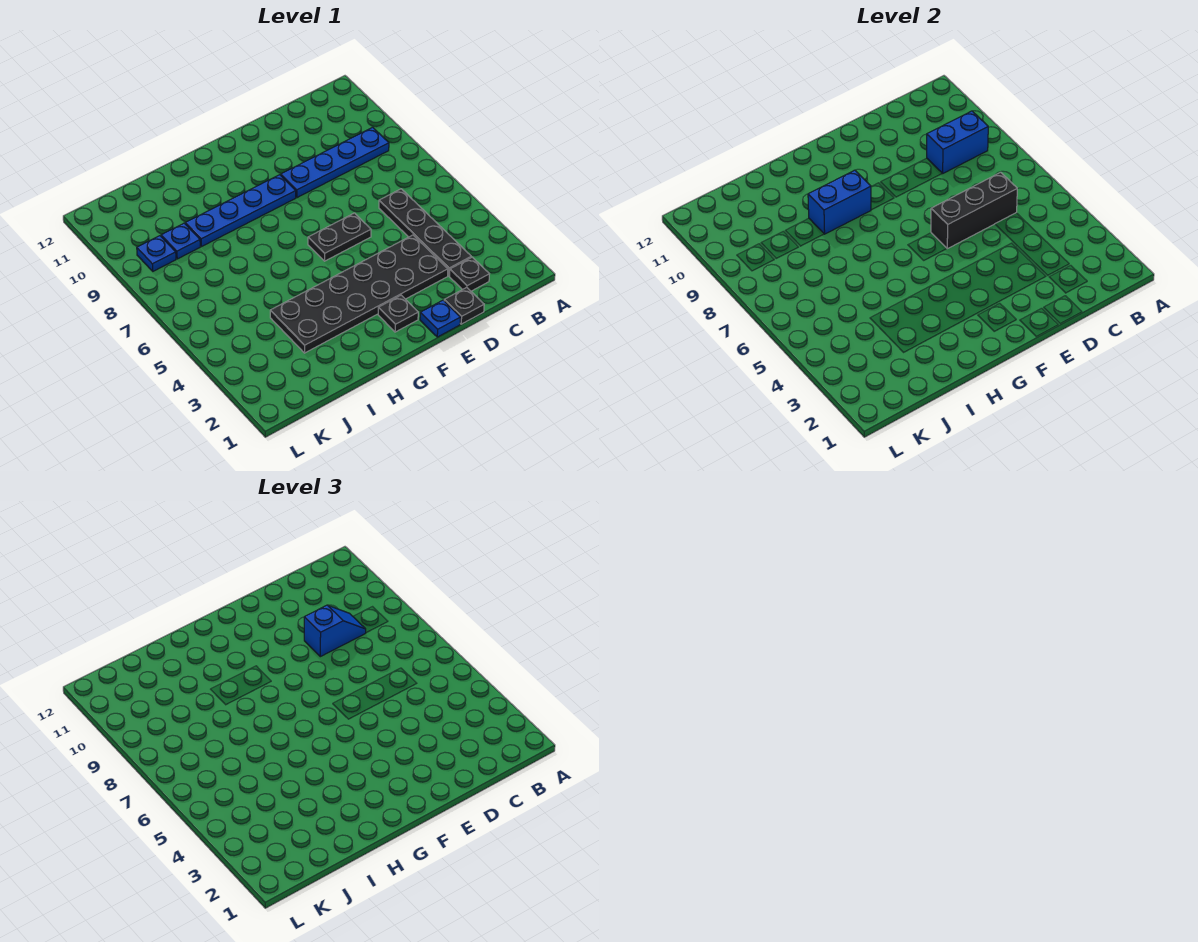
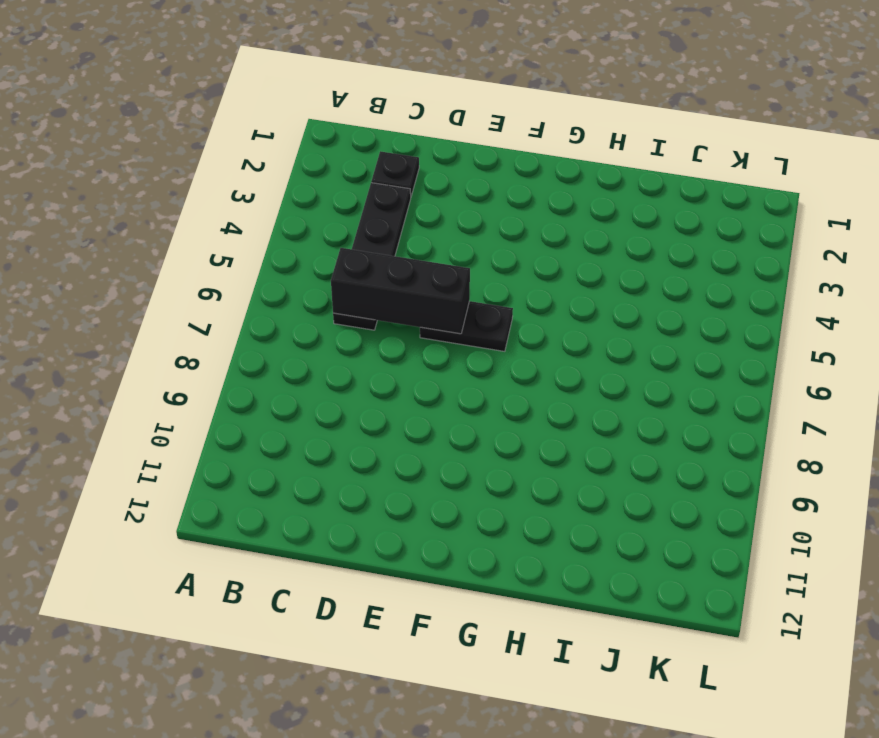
none -> blue plate B9:E9 level 1
none -> black plate D1 level 1
none -> black plate D3:I4 level 1

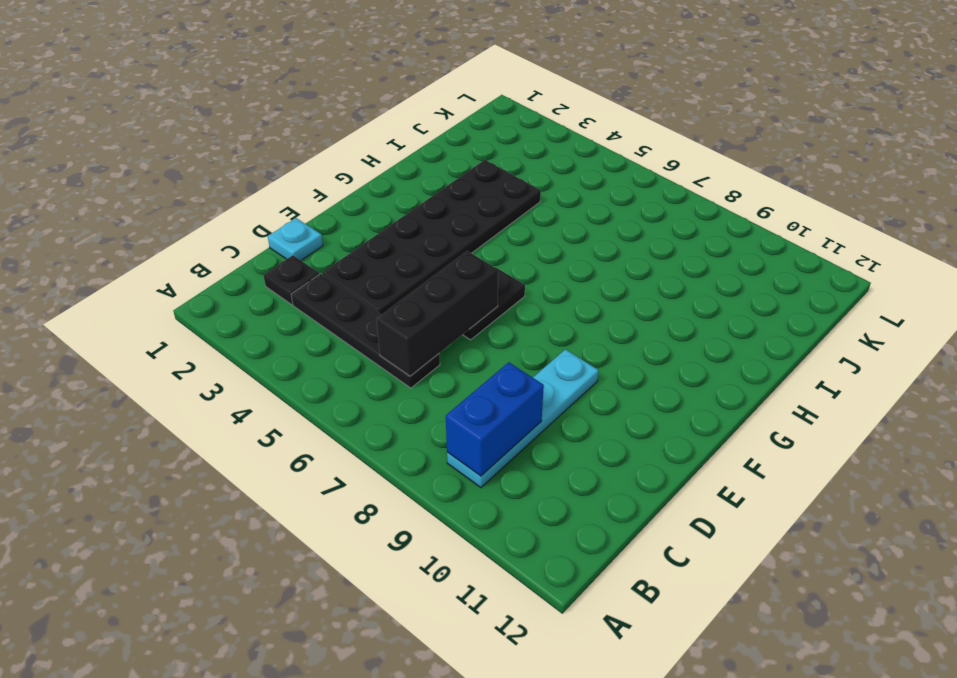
cyan plate B9:E9 level 1 -> blue plate B9:E9 level 1
cyan plate D1 level 1 -> black plate D1 level 1
none -> blue plate E1 level 1
none -> black plate F2 level 1
none -> blue plate F9:I9 level 1

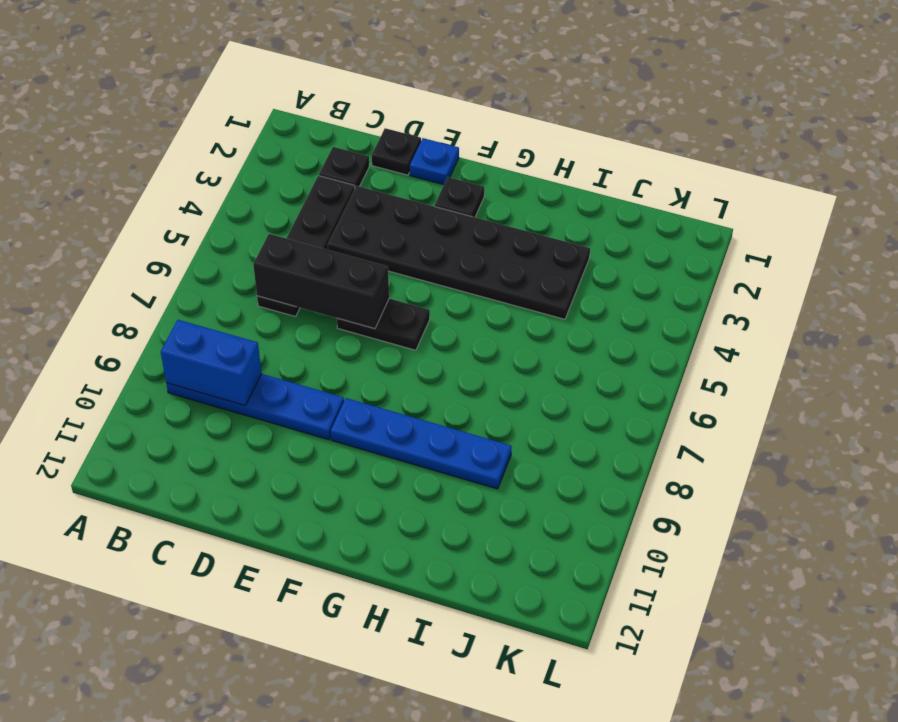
none -> blue plate J9 level 1
none -> blue plate K9 level 1
none -> blue brick G9:H9 level 2

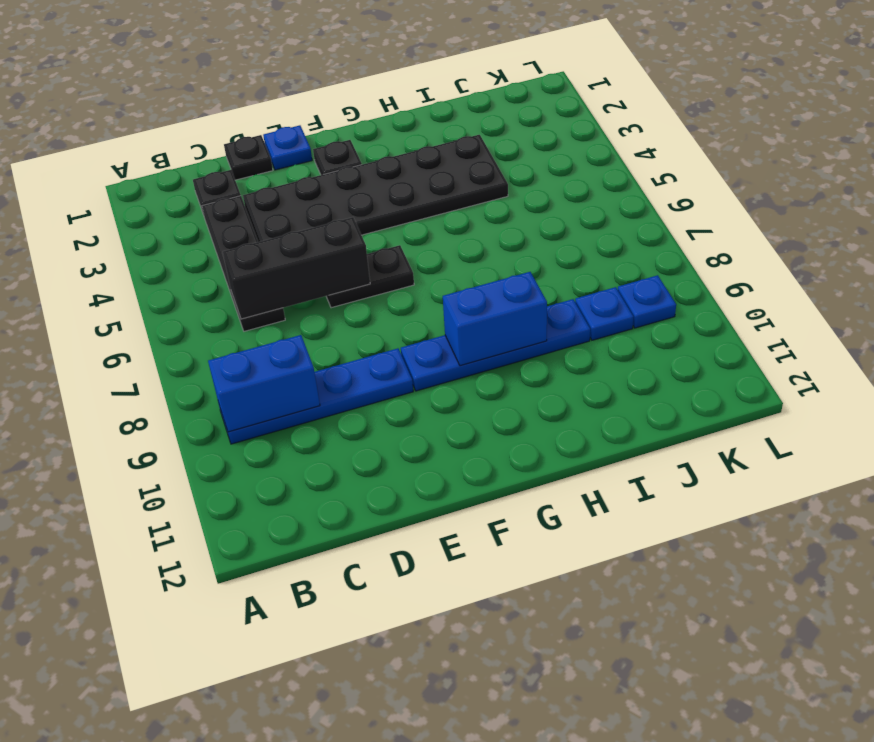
none -> blue slope C9:D9 level 3 top D

